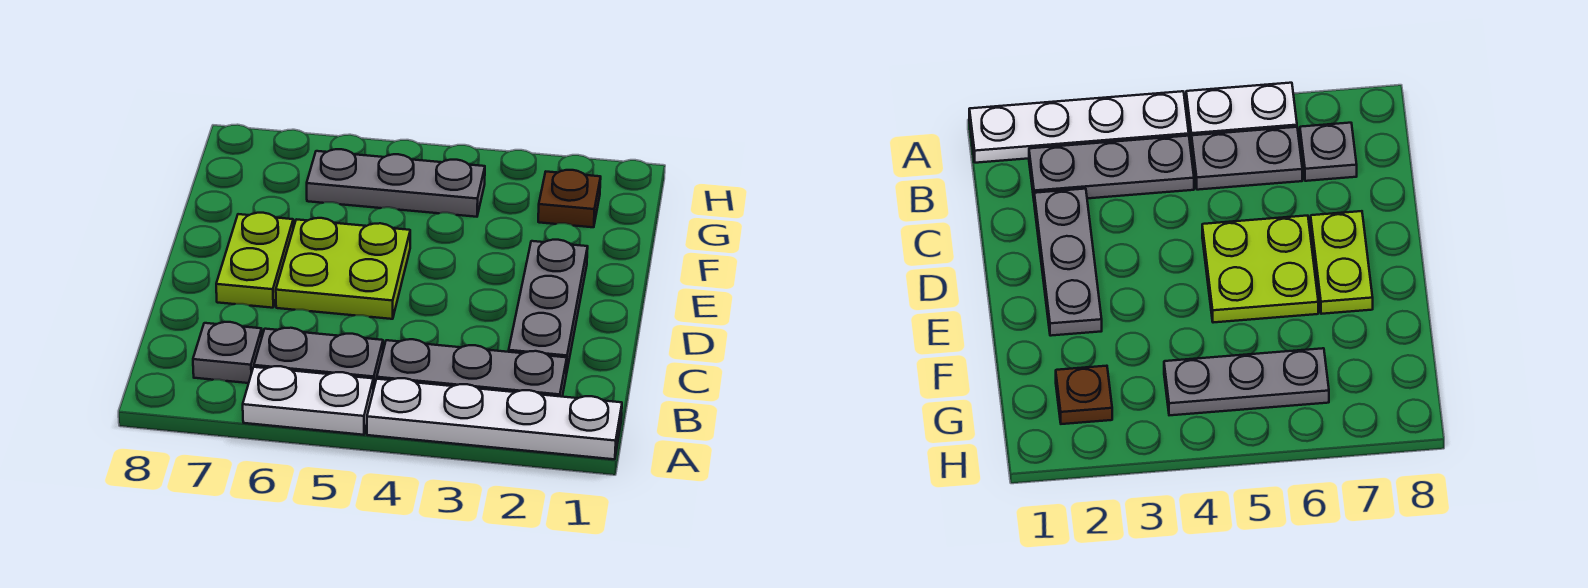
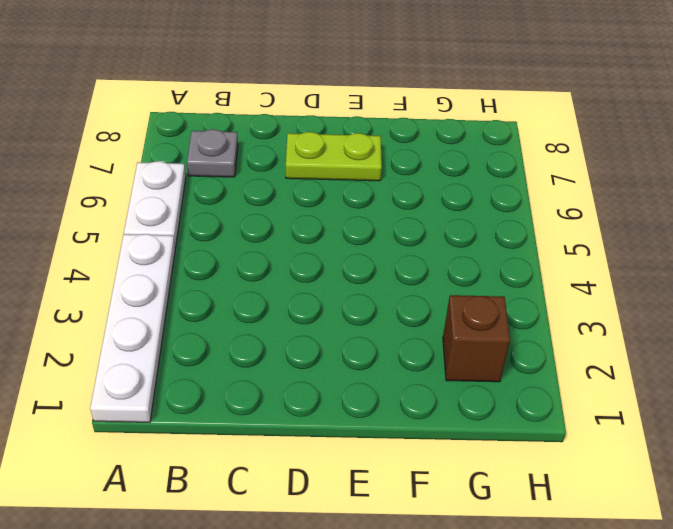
brown brick G2 level 1 -> brown plate G2 level 1
none -> grey plate B2:B4 level 1
none -> grey plate B5:B6 level 1

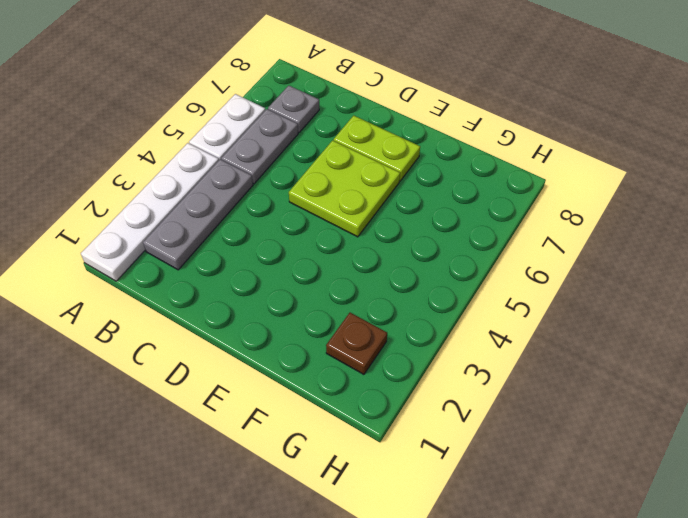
none -> grey plate C2:E2 level 1
none -> grey plate G4:G6 level 1

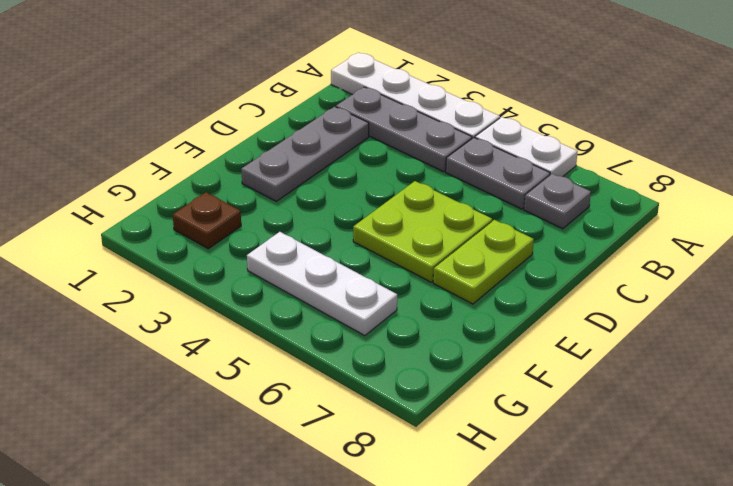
white plate G4:G6 level 1 -> grey plate G4:G6 level 1

